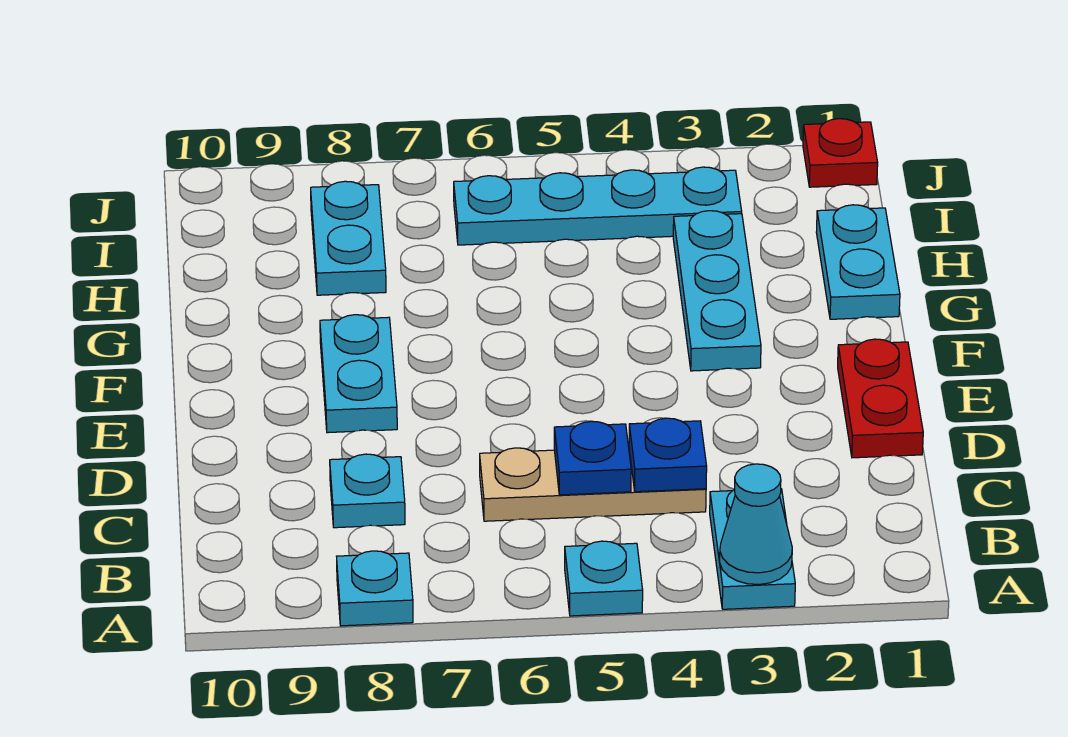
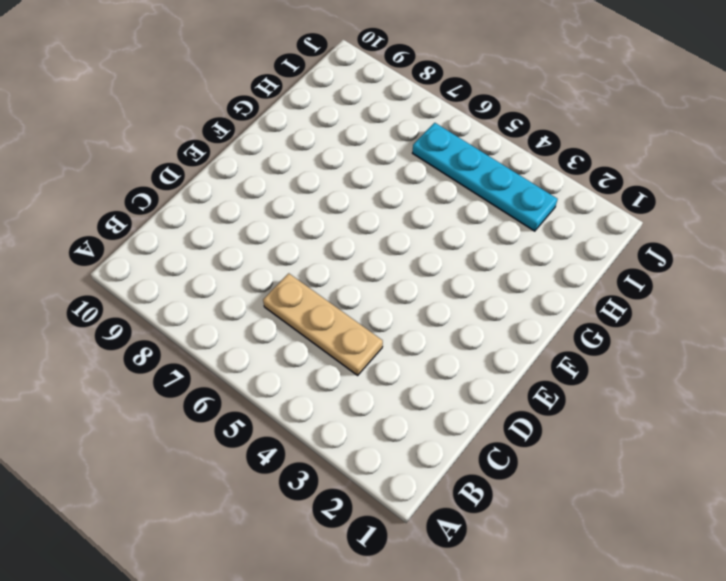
none -> cyan plate A3:B3 level 1
none -> cyan plate A5 level 1
none -> cyan plate A8 level 1

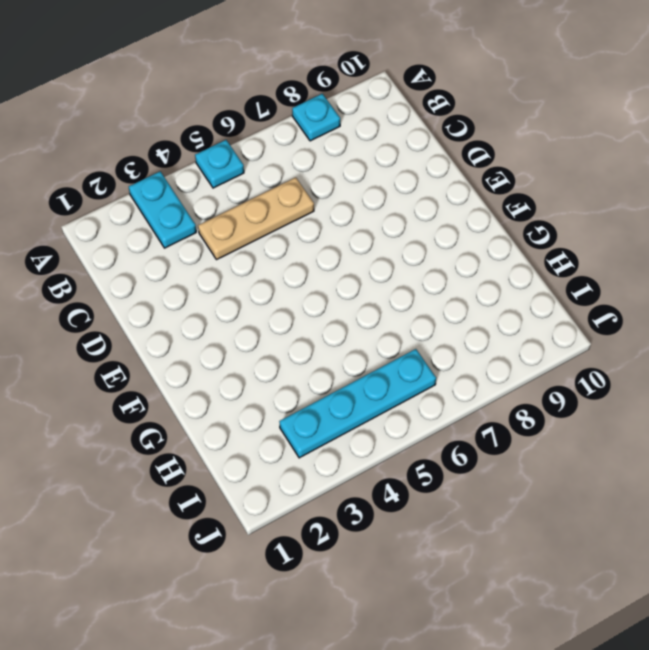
none -> cyan plate C8 level 1
none -> red plate D1:E1 level 1
none -> cyan plate E8:F8 level 1

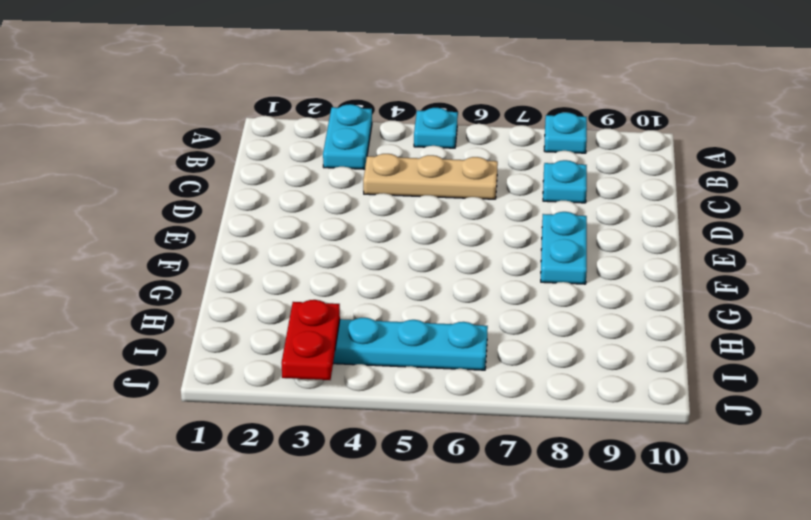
red plate I3:J3 level 2 -> red plate D1:E1 level 1
none -> cyan plate F3:H3 level 1
none -> cyan plate G1:H1 level 1
none -> cyan plate H8:I8 level 1

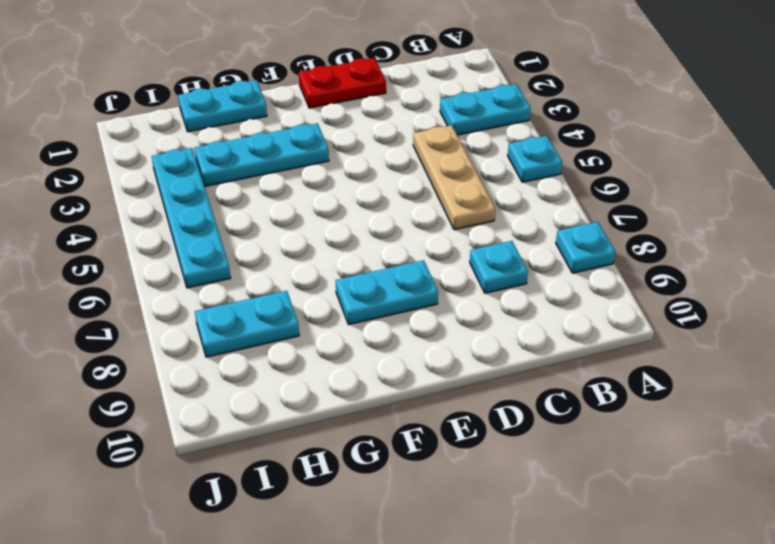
none -> red plate J1 level 1
none -> cyan cone A3 level 2
none -> blue plate C4 level 2

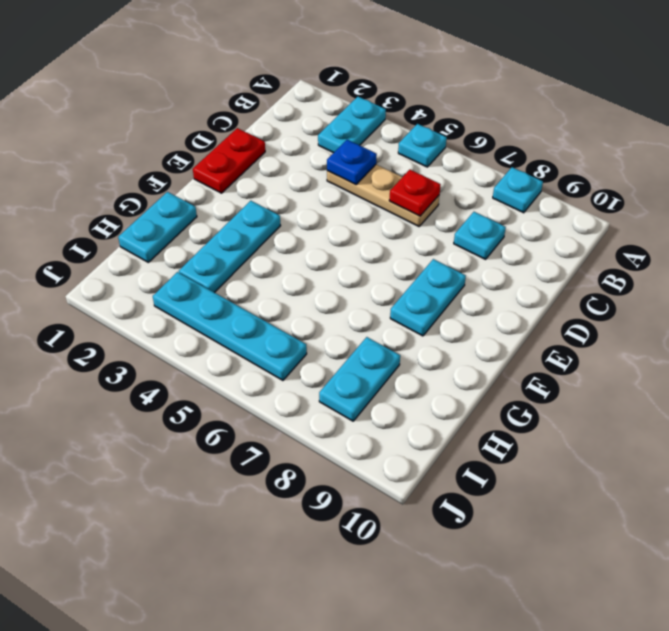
red plate C6 level 2 -> red plate J1 level 1
none -> cyan cone A3 level 2
none -> blue plate C5 level 2

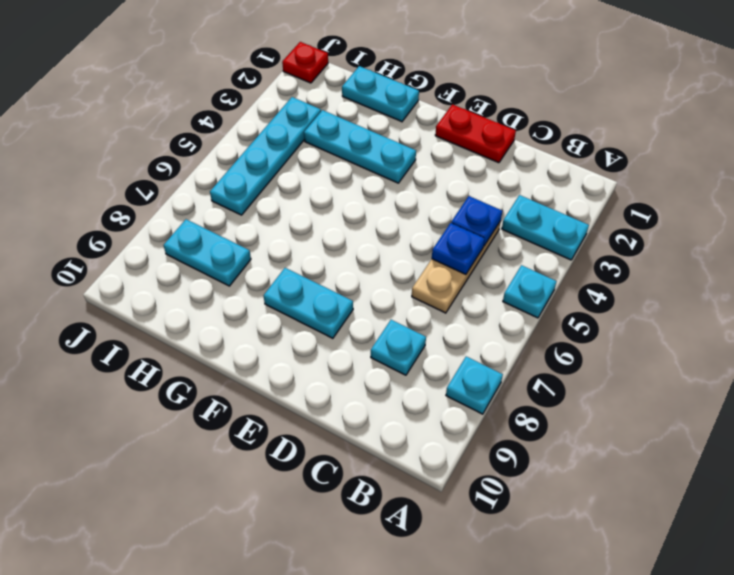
none -> cyan cone A3 level 2

